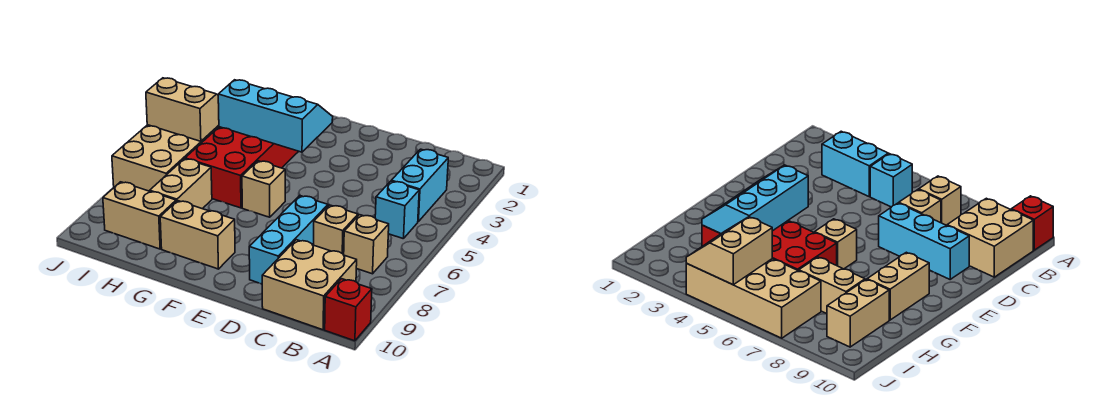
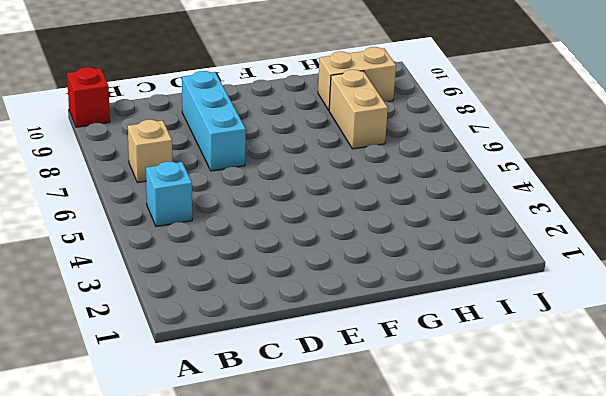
none -> cyan brick B3:B4 level 1
none -> tan brick B9:C10 level 1
none -> tan brick C7 level 1

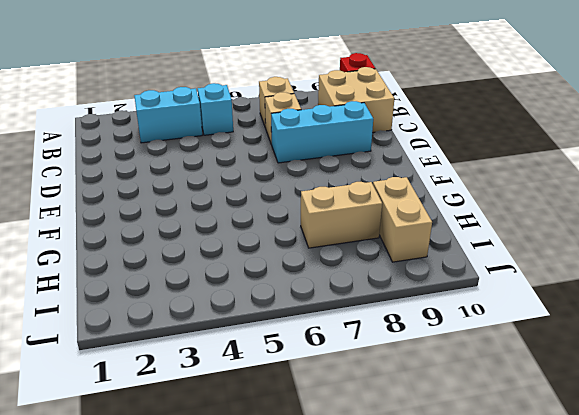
none -> tan brick F6 level 1
none -> tan brick F9:G9 level 1
none -> red brick G3:H6 level 1

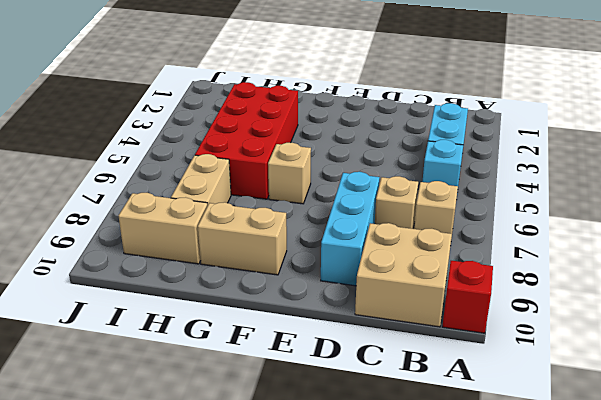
none -> tan brick I4:J7 level 1
none -> cyan slope F3:H4 level 2 top 4
none -> tan slope I4:J5 level 2 top 5

